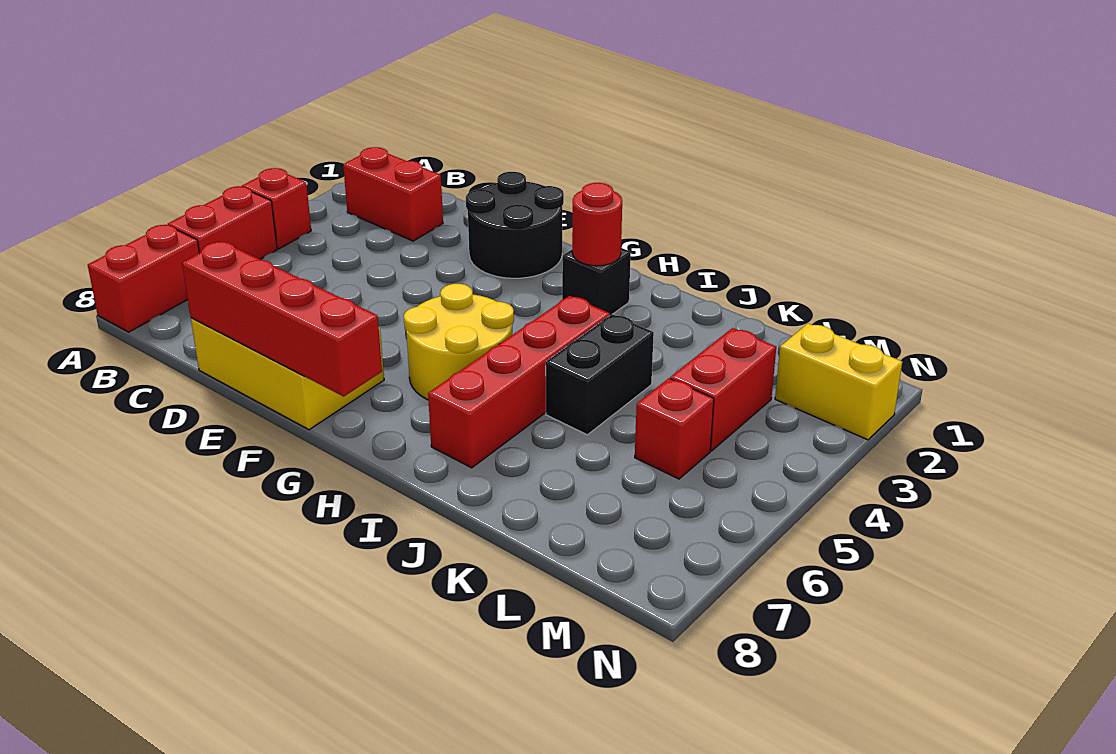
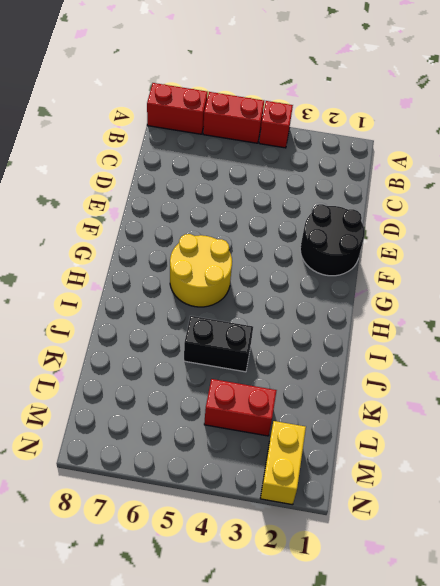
none -> red brick B2:C2 level 1
none -> yellow brick D7:F8 level 1
none -> black brick H2 level 1

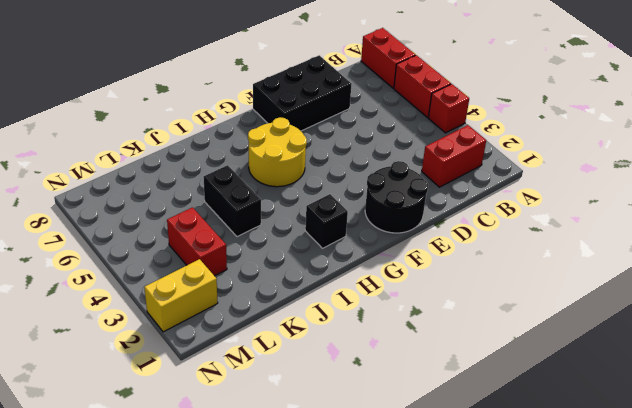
black brick D7:F8 level 1 -> yellow brick D7:F8 level 1
none -> red brick I4:I7 level 1
none -> red brick L5 level 1
none -> red brick D8:G8 level 2

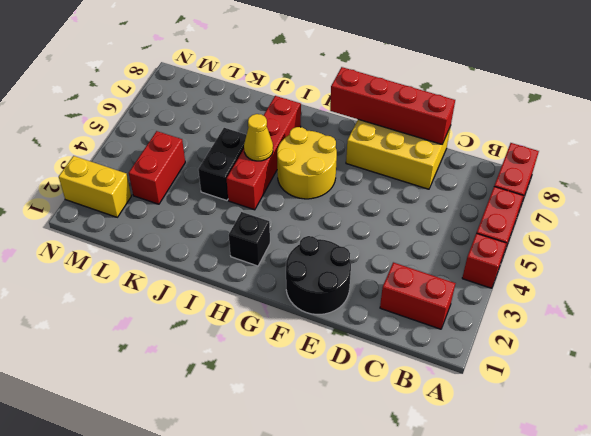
yellow cone I5 level 2 -> none
none -> red brick L5 level 1
none -> red round brick H2 level 2

